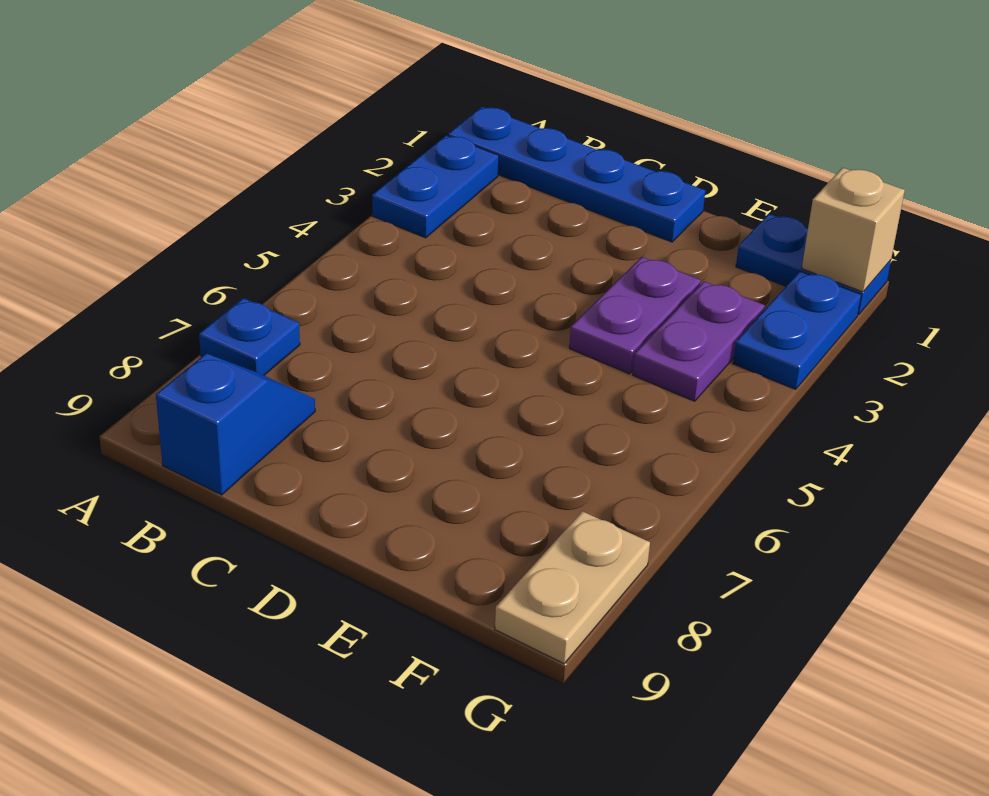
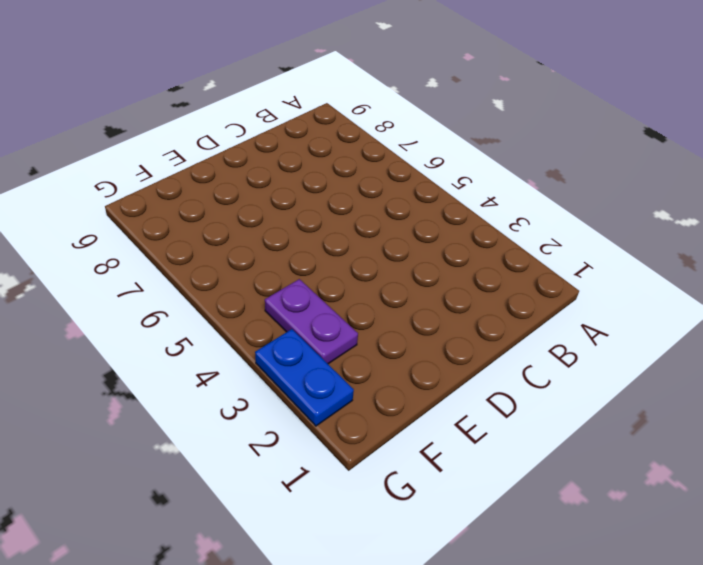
none -> blue plate A1:D1 level 1
none -> blue plate A2:A3 level 1

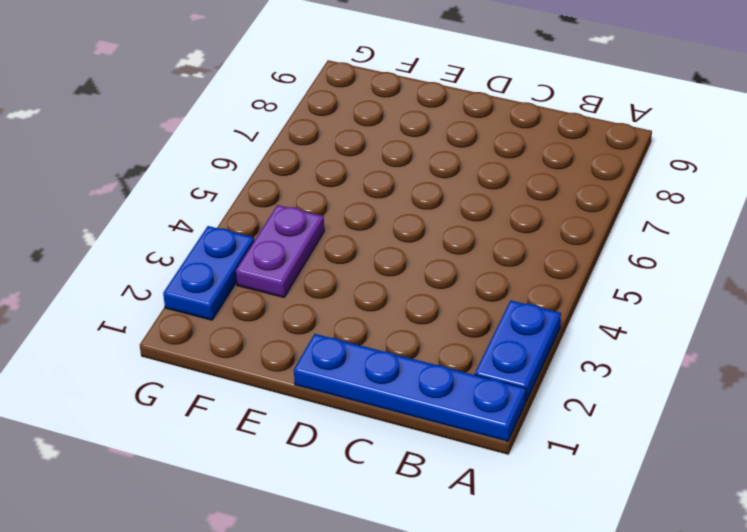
none -> blue plate A7 level 1
none -> blue slope B8:B9 level 1 top 9

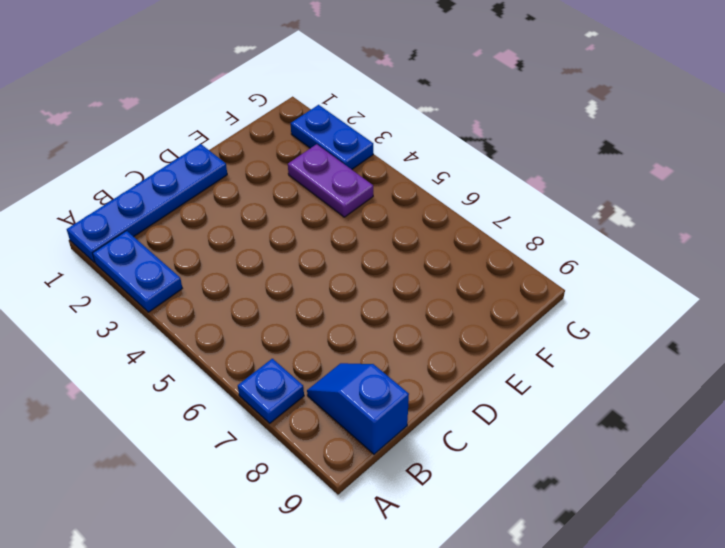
none -> purple plate E3:E4 level 1
none -> blue plate F1:G1 level 1

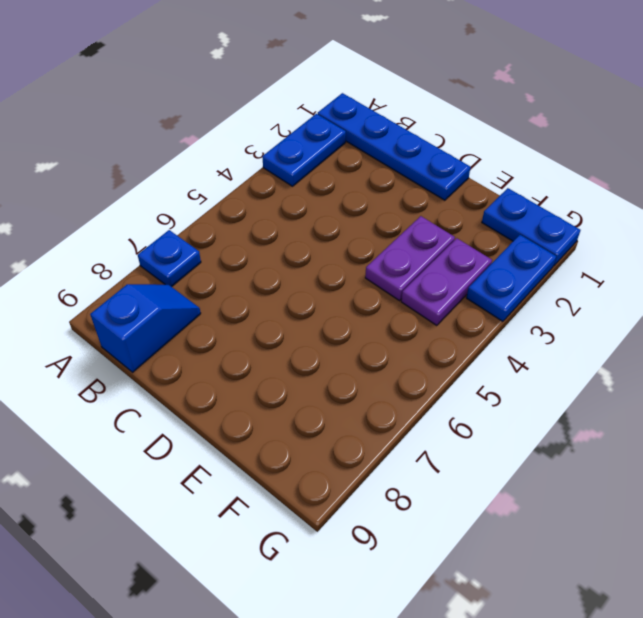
none -> tan plate G8:G9 level 1
none -> tan brick G1 level 2

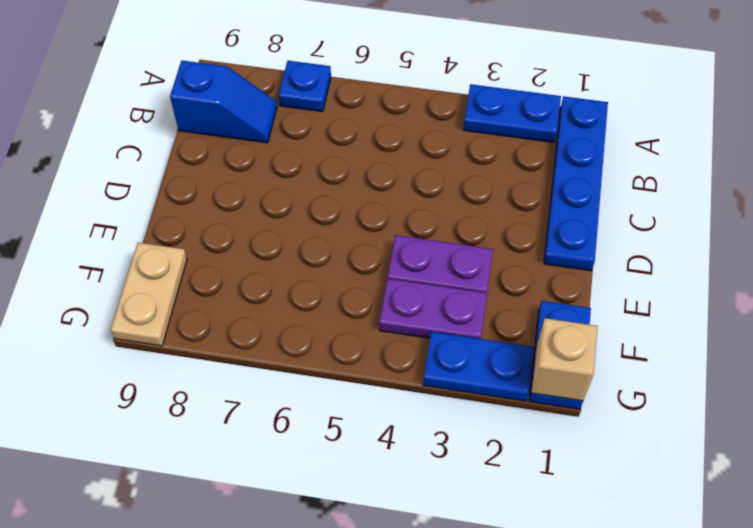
tan plate F9:G9 level 1 -> tan plate G8:G9 level 1

